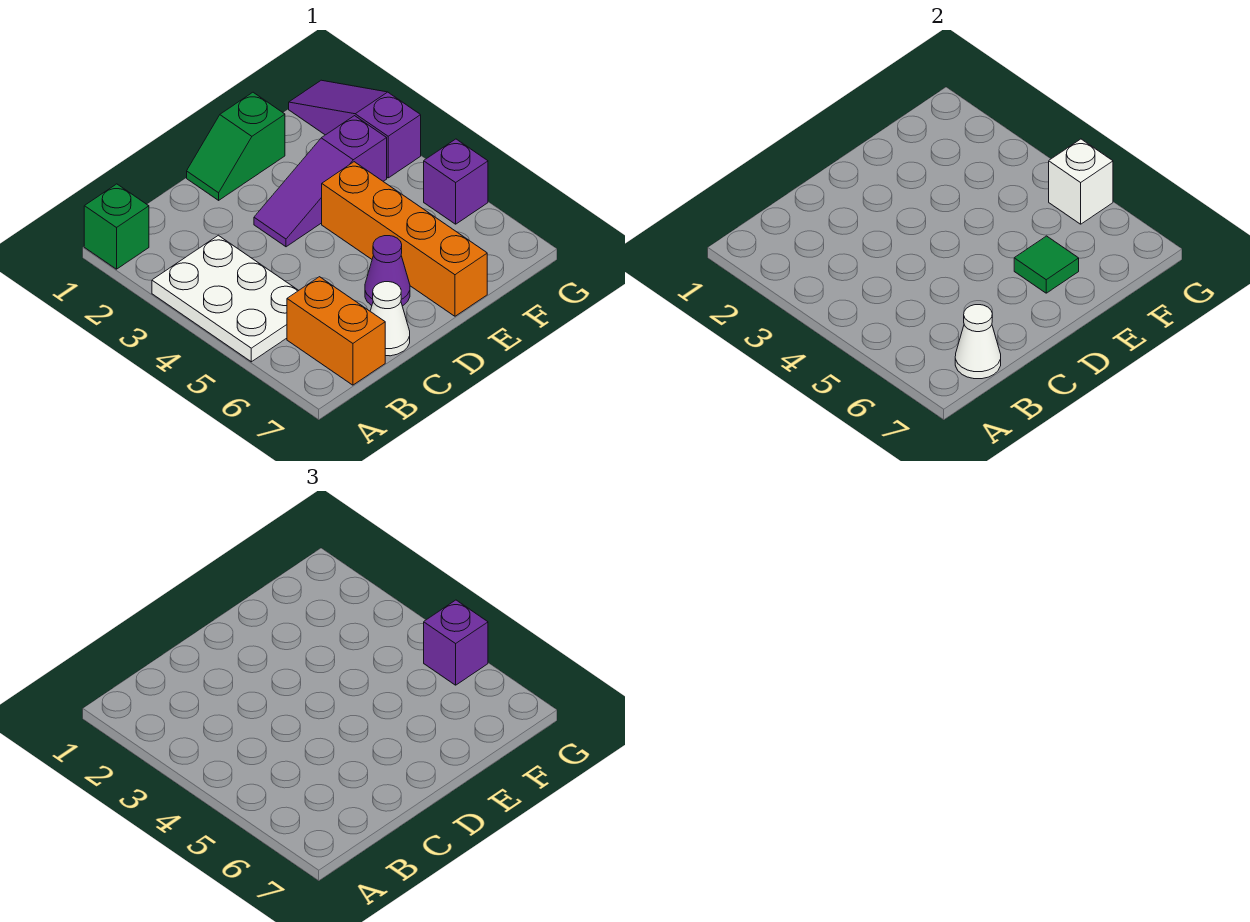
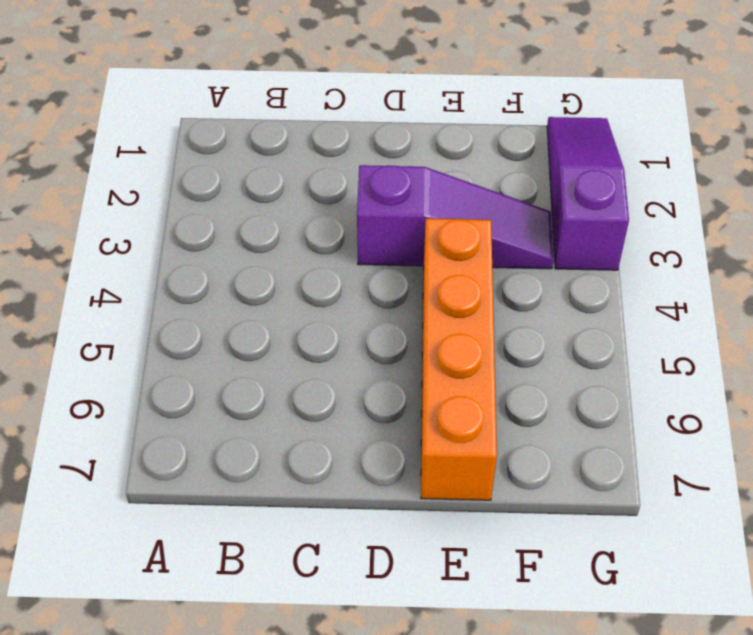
purple slope D3:F3 level 1 top D -> purple slope D3:F3 level 1 top F
none -> green brick A1 level 1
none -> white plate A3:B5 level 1
none -> orange brick B6:B7 level 1

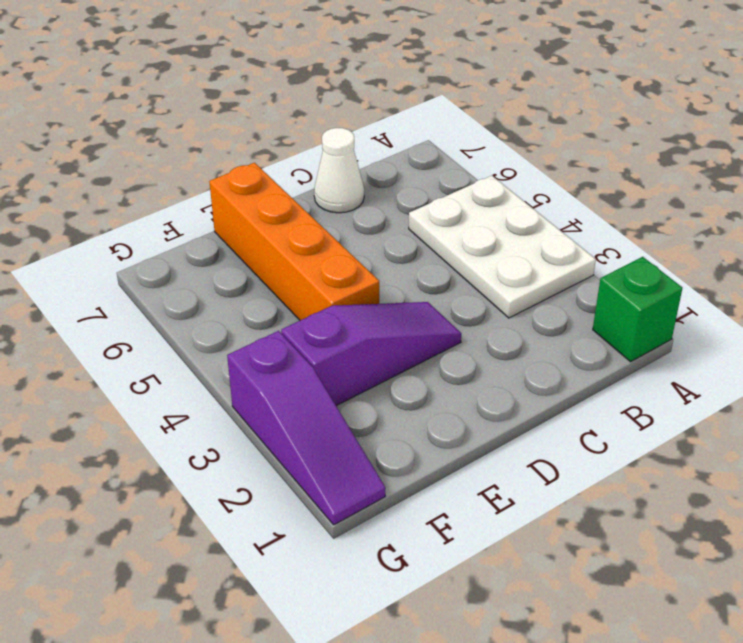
none -> orange brick B6:B7 level 1
none -> green slope D1:E1 level 1 top E
none -> purple cone D6 level 1

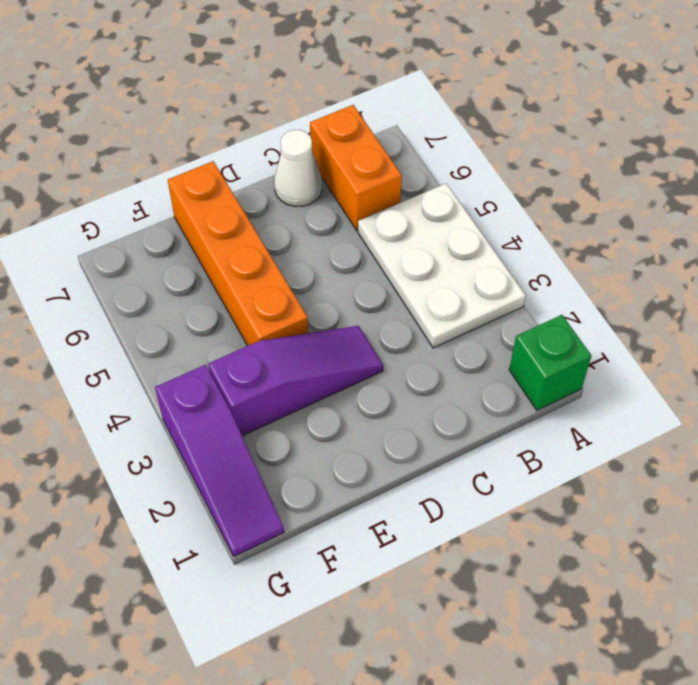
none -> green slope D1:E1 level 1 top E
none -> purple cone D6 level 1
none -> purple brick G5 level 1

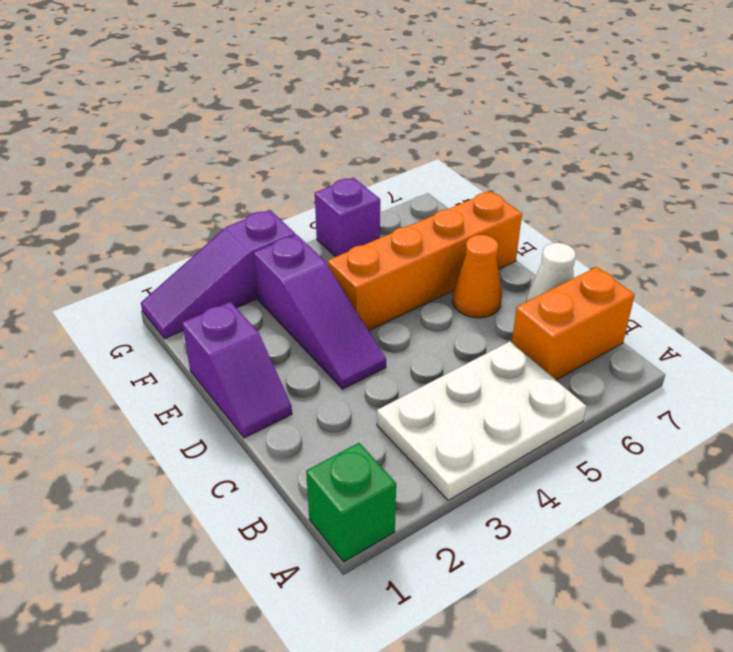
purple slope D1:E1 level 1 top E -> green slope D1:E1 level 1 top E
orange cone D6 level 1 -> purple cone D6 level 1
none -> white cone B7 level 2
none -> green tile E6 level 2
none -> white brick G5 level 2

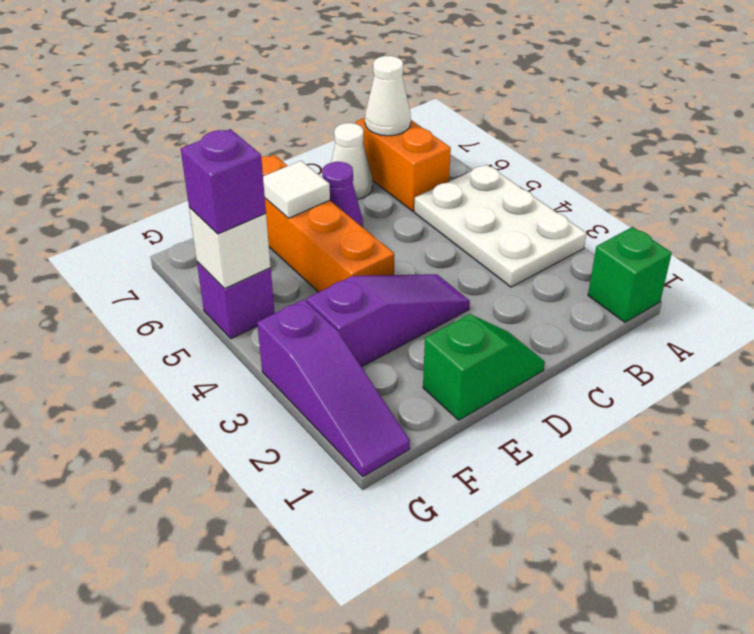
white tile E6 level 2 -> green tile E6 level 2

